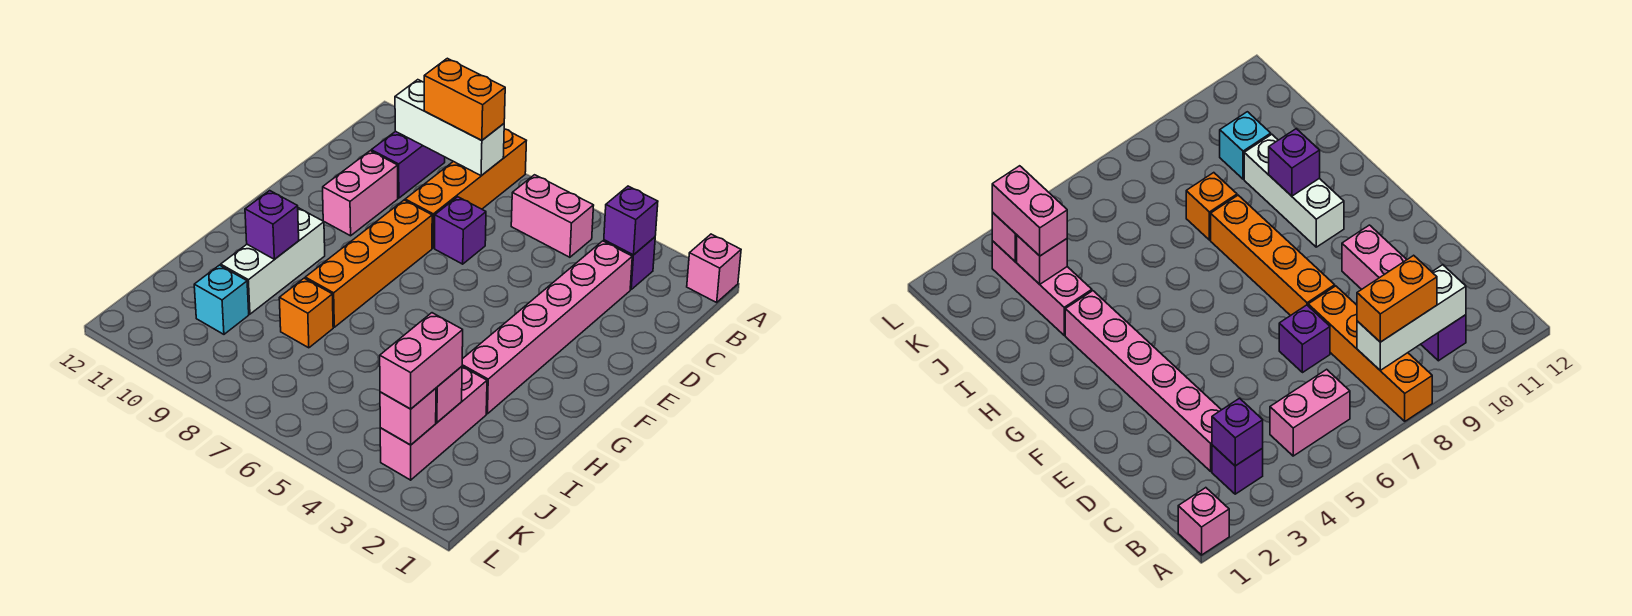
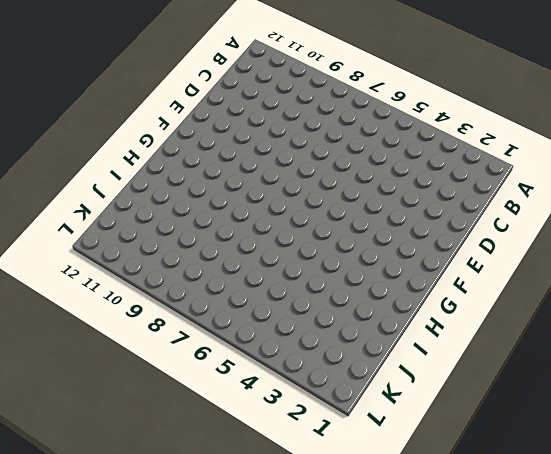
none -> pink brick A1 level 1
none -> orange brick A8:D8 level 1
none -> purple brick B3 level 1

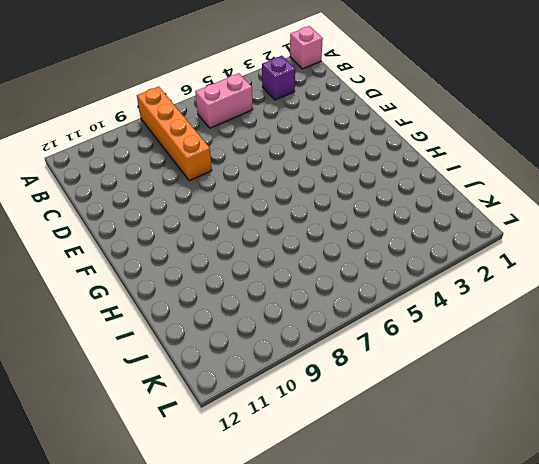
none -> purple brick B10:C10 level 1
none -> pink brick C3:H3 level 1
none -> purple brick D7 level 1

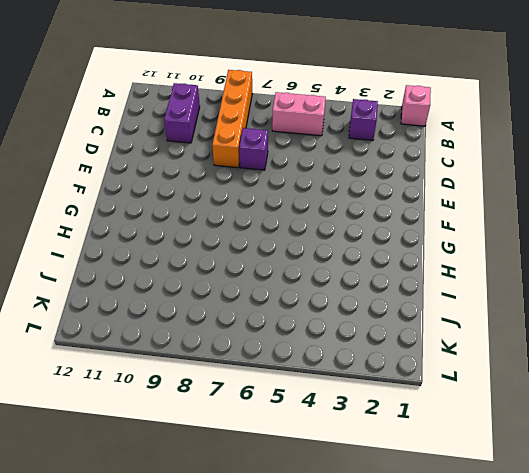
none -> pink brick C3:H3 level 1
none -> pink brick D10:E10 level 1
none -> orange brick E8:H8 level 1

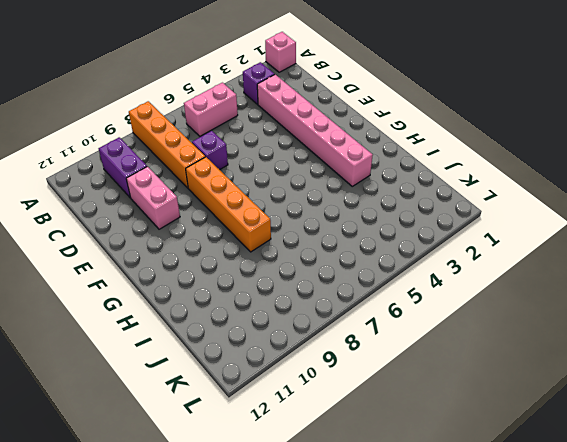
none -> white brick G10:I10 level 1
none -> pink brick I3:K3 level 1
none -> orange brick I8 level 1

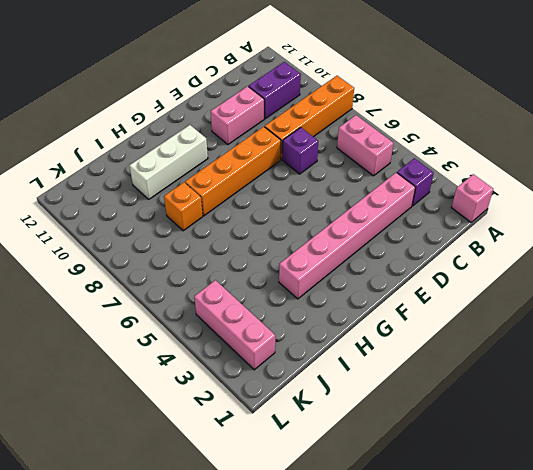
pink brick K2:K4 level 1 -> pink brick I3:K3 level 1
none -> cyan brick J10 level 1
none -> purple brick B3 level 2
none -> white brick B8:B10 level 2

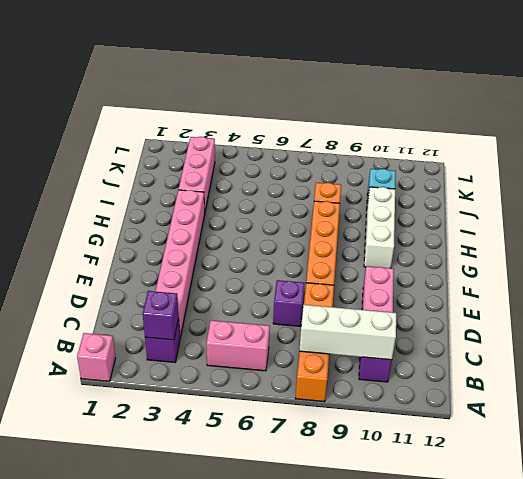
none -> purple brick H10 level 2
none -> pink brick J3 level 2
none -> pink brick K3 level 2

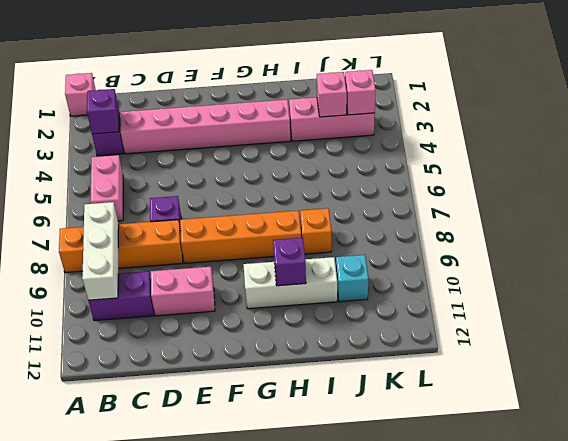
none -> orange brick B8:B9 level 3
none -> pink brick J3:K3 level 3

